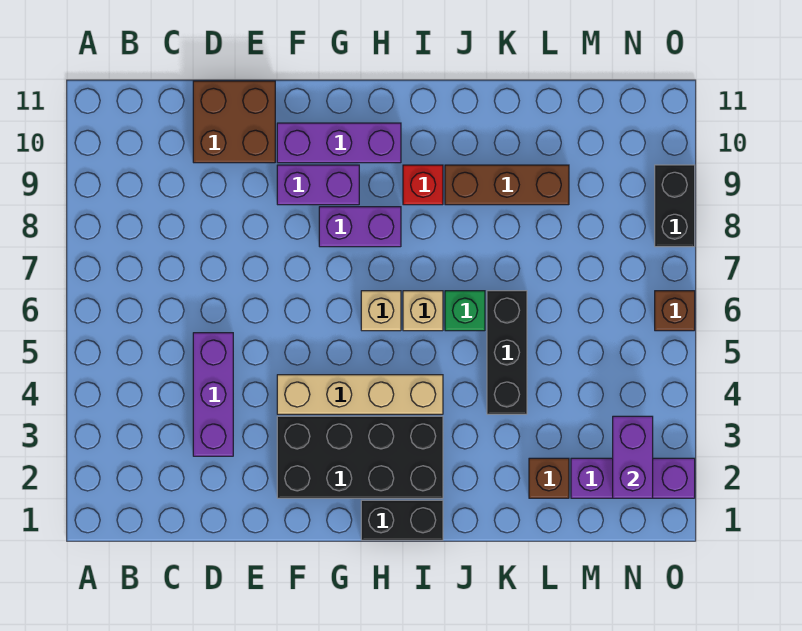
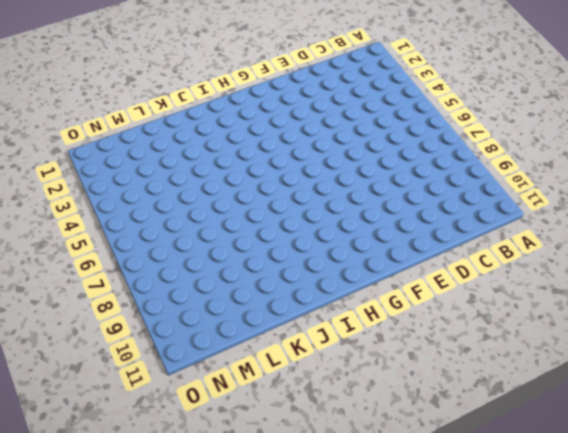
none -> purple brick D3:D5 level 1
none -> brown brick D10:E11 level 1
none -> black brick F2:I3 level 1

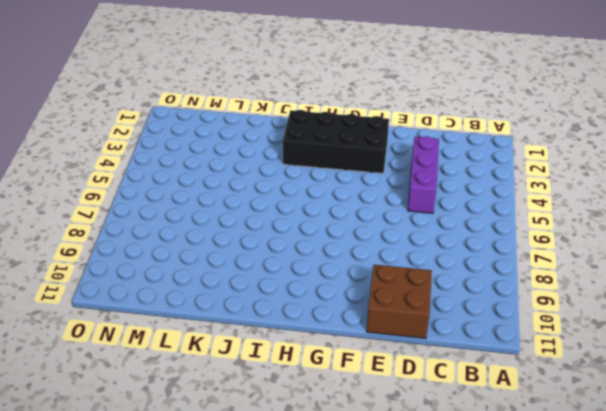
none -> tan brick F4:I4 level 1
none -> purple brick F9:G9 level 1
none -> purple brick F10:H10 level 1

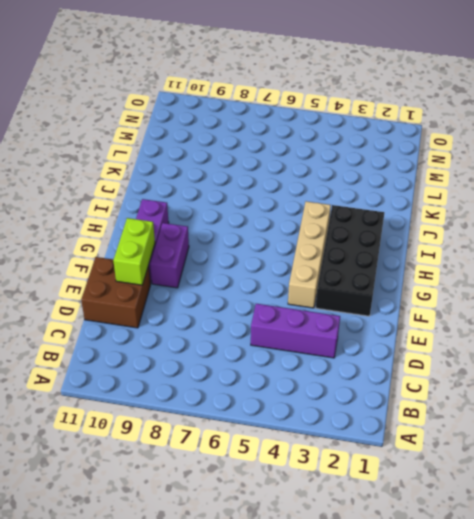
lime brick E10:F10 level 2 -> none
none -> purple brick G8:H8 level 1
none -> black brick H1:I1 level 1
none -> tan brick H6 level 1

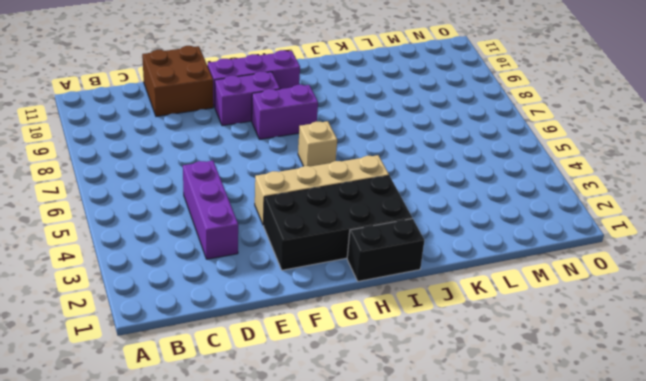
none -> tan brick I6 level 1
none -> red brick I9 level 1
none -> green brick J6 level 1

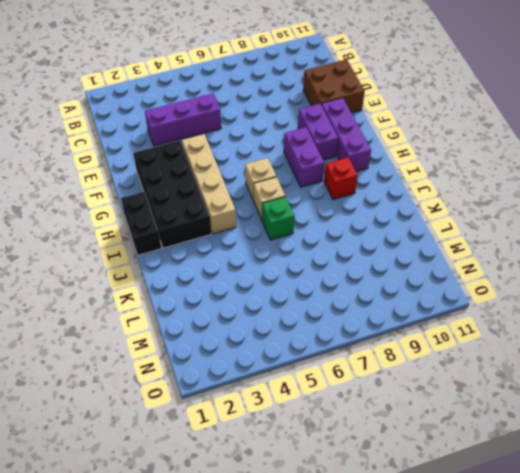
none -> brown brick J9:L9 level 1
none -> black brick K4:K6 level 1
none -> brown brick L2 level 1

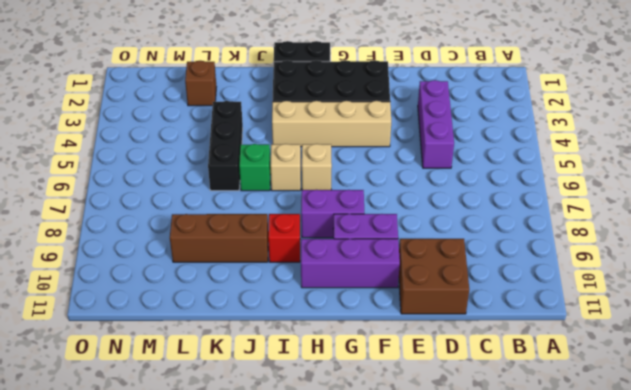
none -> purple brick M2:O2 level 1
none -> brown brick O6 level 1
none -> black brick O8:O9 level 1

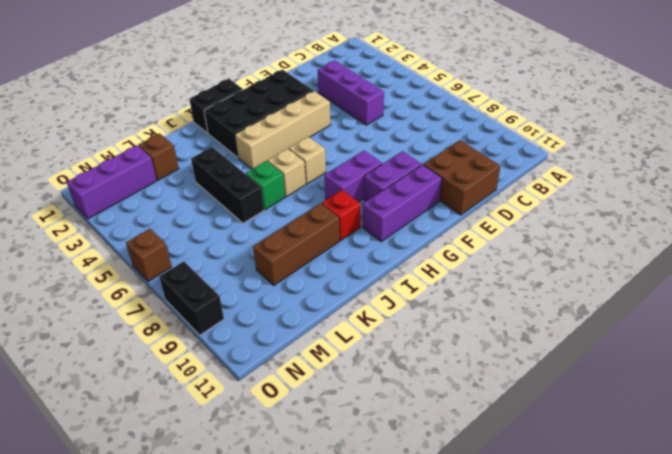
none -> purple brick N2:N3 level 2

